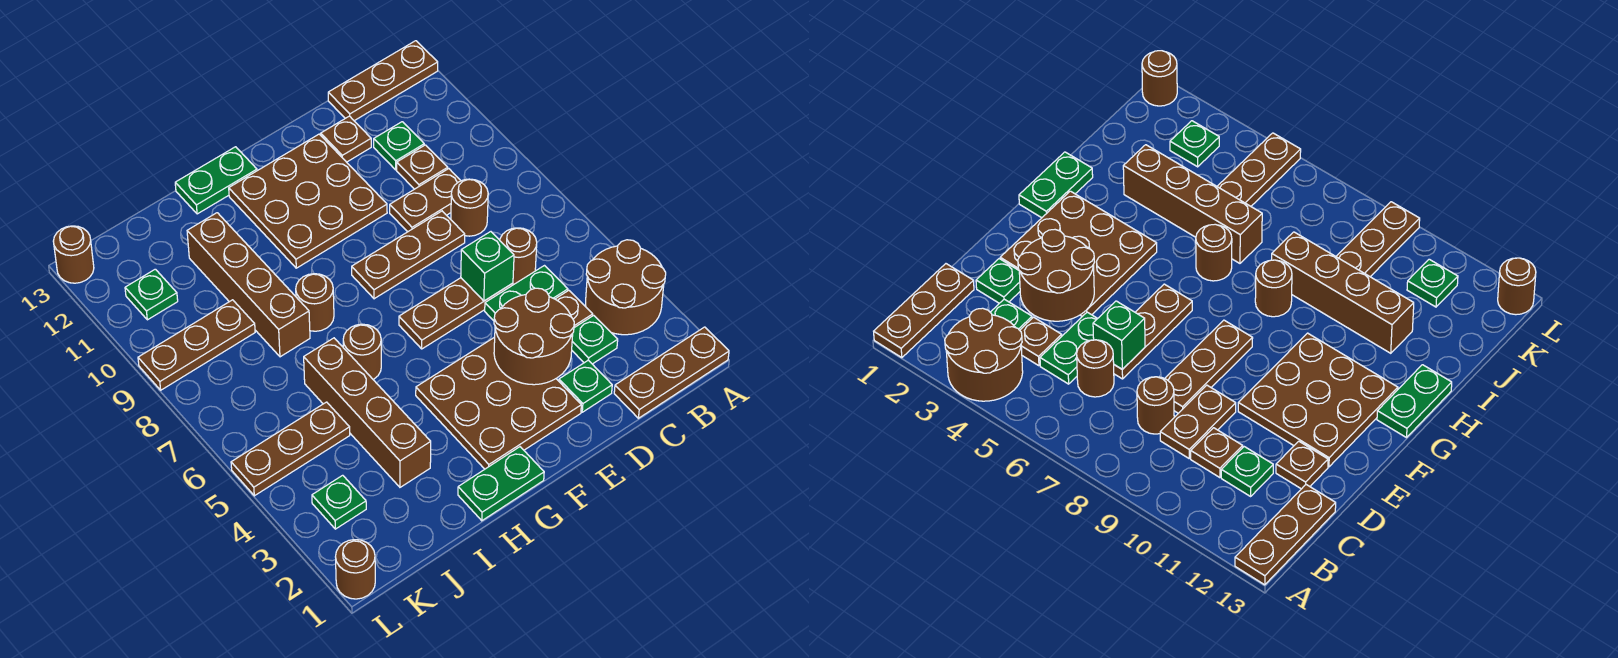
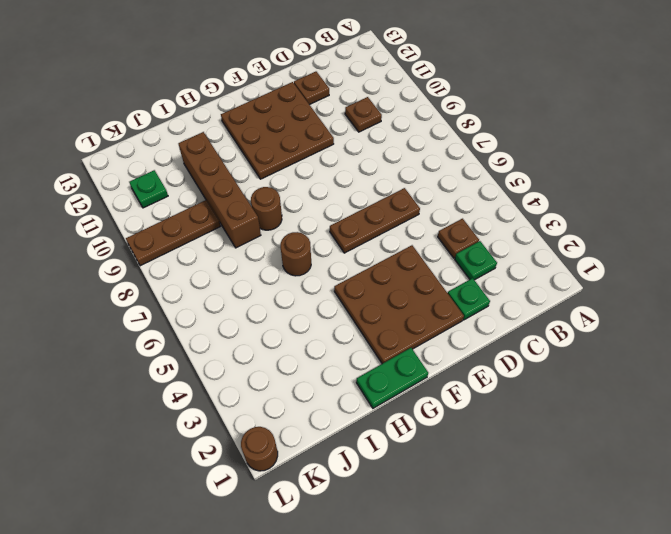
none -> brown plate A1:C1 level 1
none -> brown round brick A3:B4 level 1
none -> brown plate A13:C13 level 1
none -> green plate C5:D5 level 1

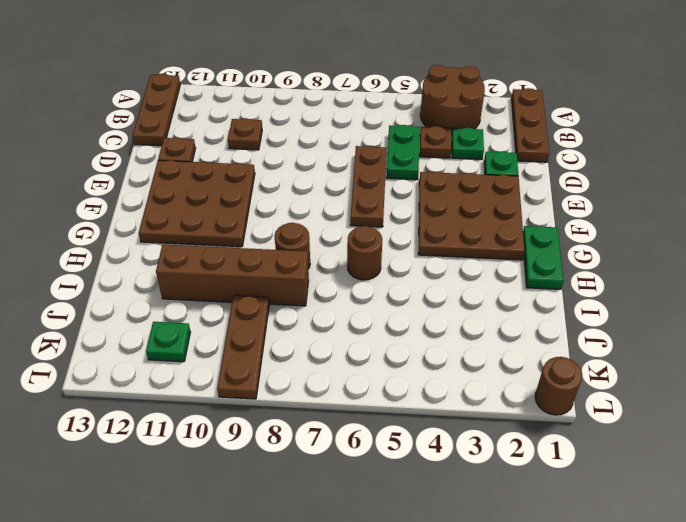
none -> brown round brick C6 level 1
none -> brown round brick C8 level 1
none -> brown plate C9:D9 level 1
none -> green plate C11 level 1

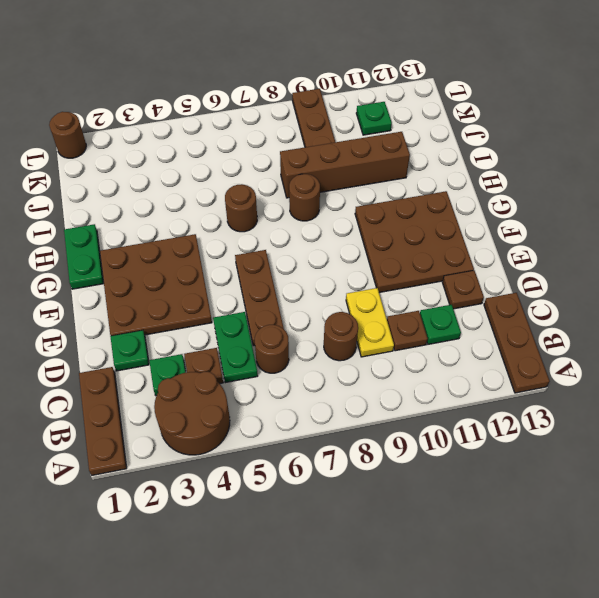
yellow plate C9:D9 level 1 -> brown plate C9:D9 level 1
none -> brown plate D8:F8 level 1
none -> green plate G13:H13 level 1
none -> brown brick I3:I6 level 1
none -> brown plate J5:L5 level 1

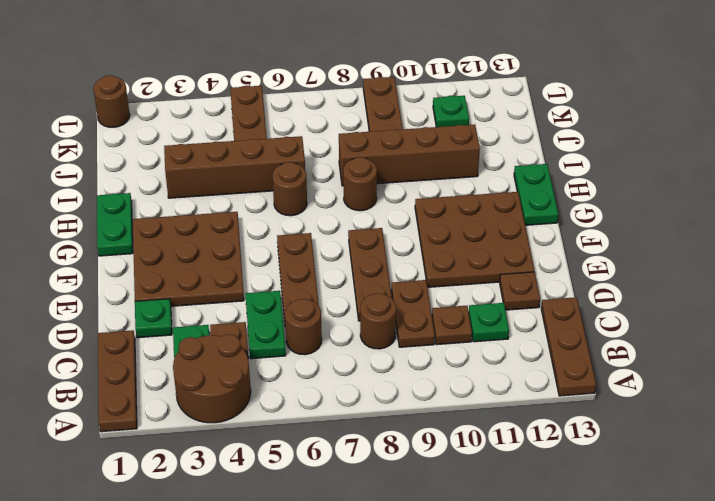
none -> green plate K3 level 1
none -> brown round brick L13 level 1
none -> brown round brick D3:E4 level 2
none -> green brick D6 level 2

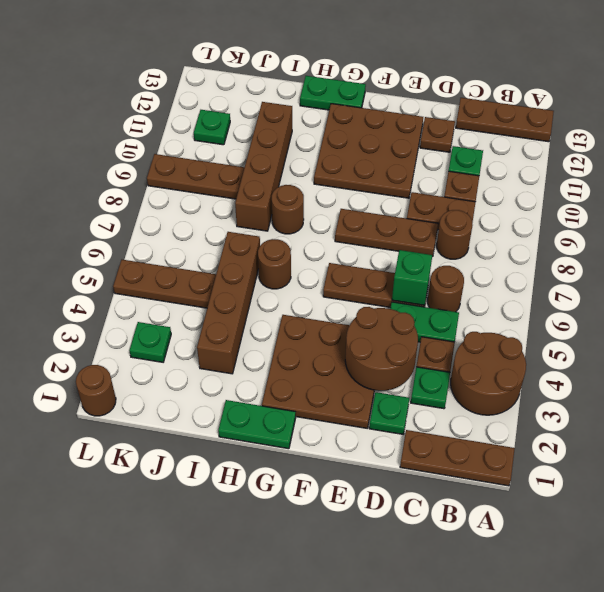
none -> brown round brick L13 level 1

